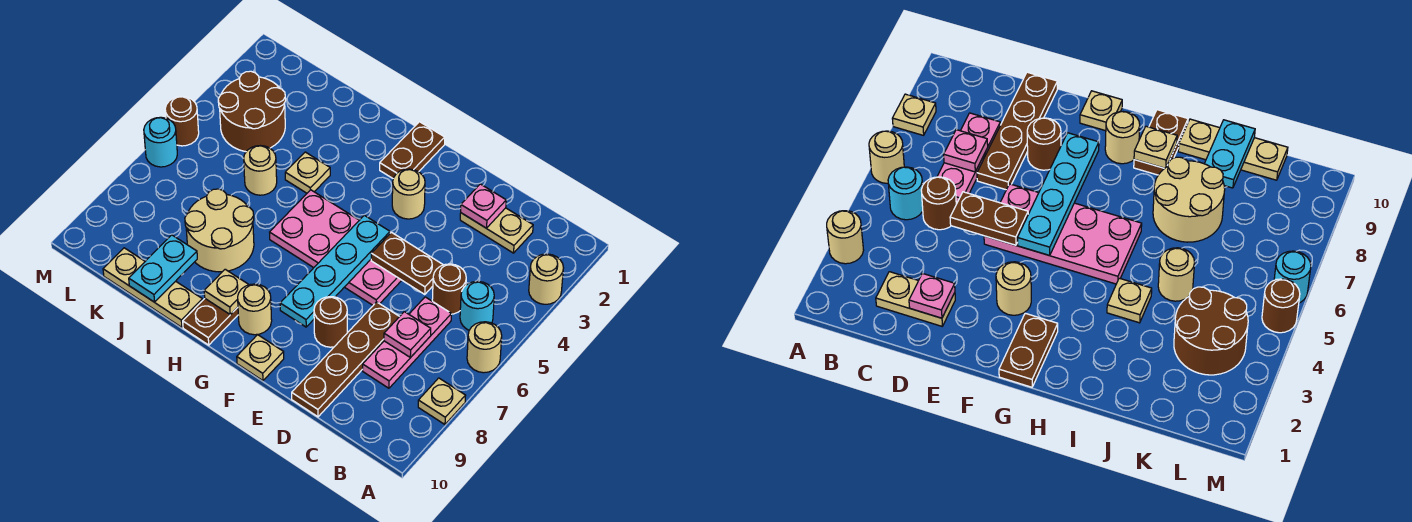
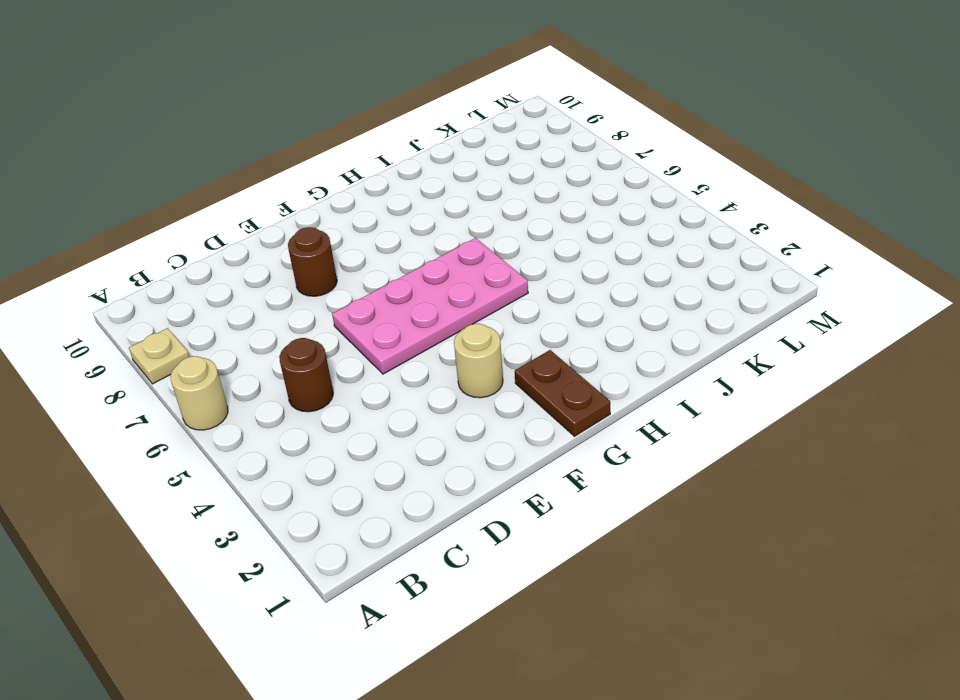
none -> tan round brick A3 level 1
none -> cyan round brick B5 level 1
none -> tan plate C2:D2 level 1

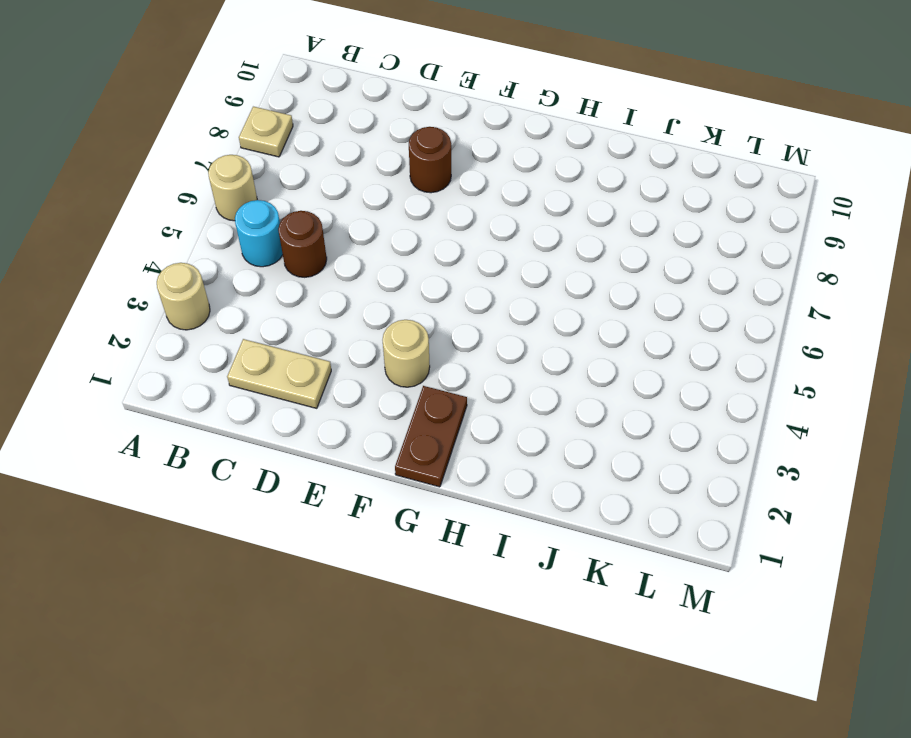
none -> pink plate C6:C8 level 1
none -> brown plate D7:D10 level 1
none -> pink plate E5:H6 level 1

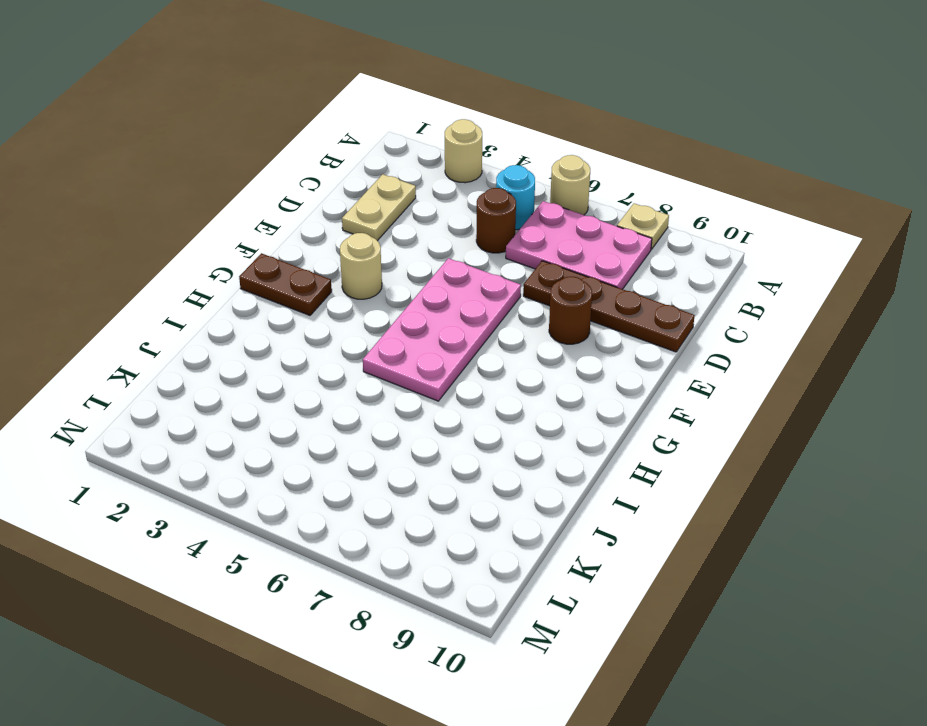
pink plate B6:C8 level 1 -> pink plate C6:C8 level 1
none -> tan plate F10 level 1
none -> tan round brick G9 level 1
none -> brown plate H9:H10 level 1

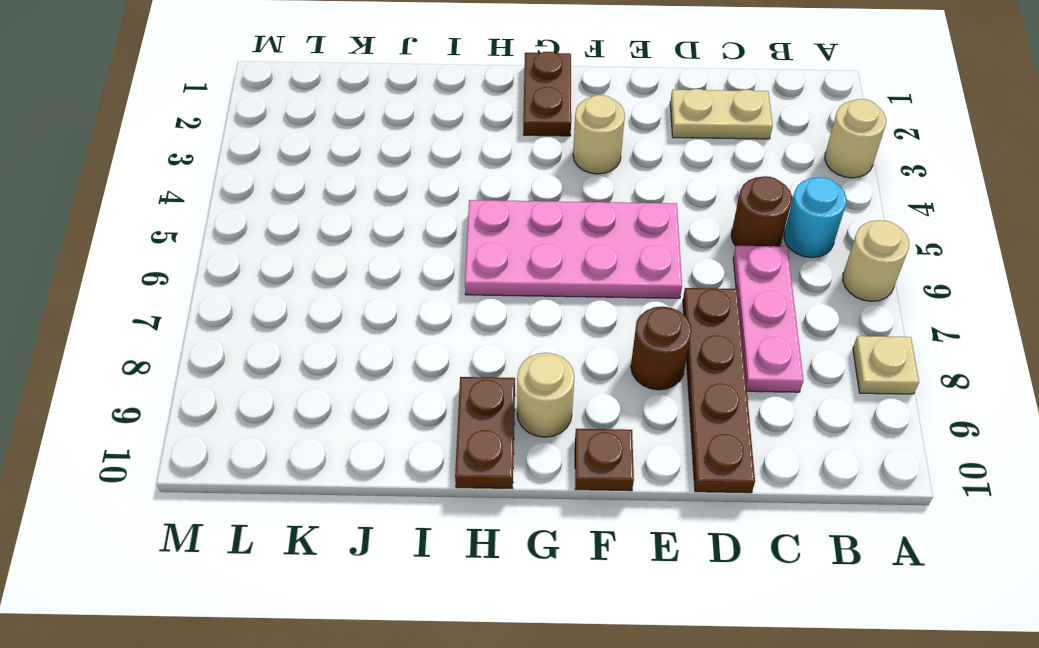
brown plate F10 level 1 -> tan plate F10 level 1
none -> tan plate I4 level 1
none -> tan round brick I7:J8 level 1
none -> tan plate I10:K10 level 1

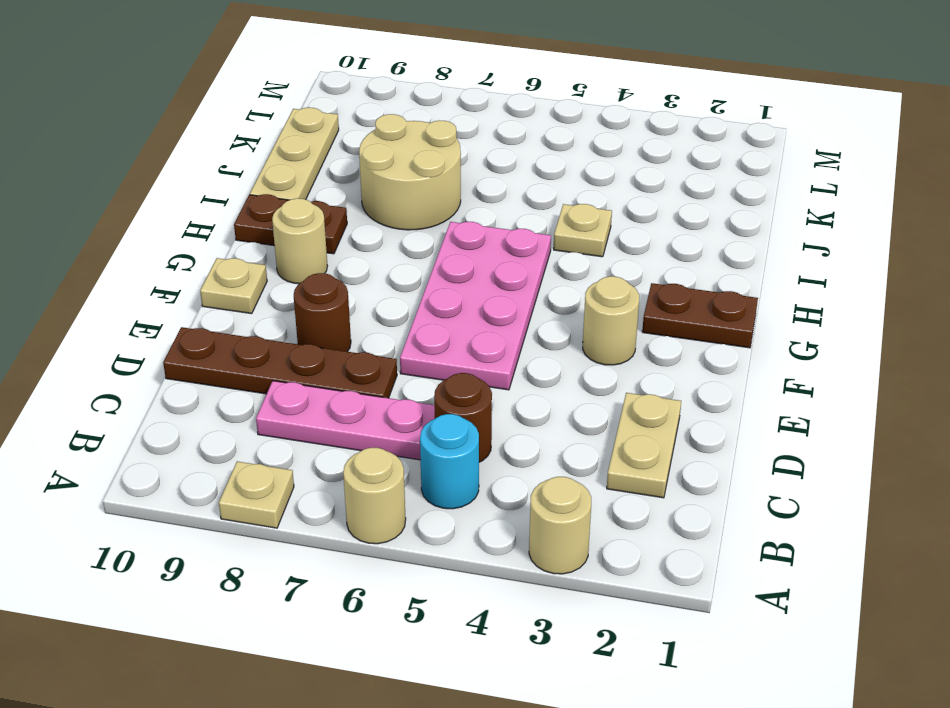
none -> tan round brick J5 level 1
none -> brown round brick K3:L4 level 1
none -> brown round brick M5 level 1

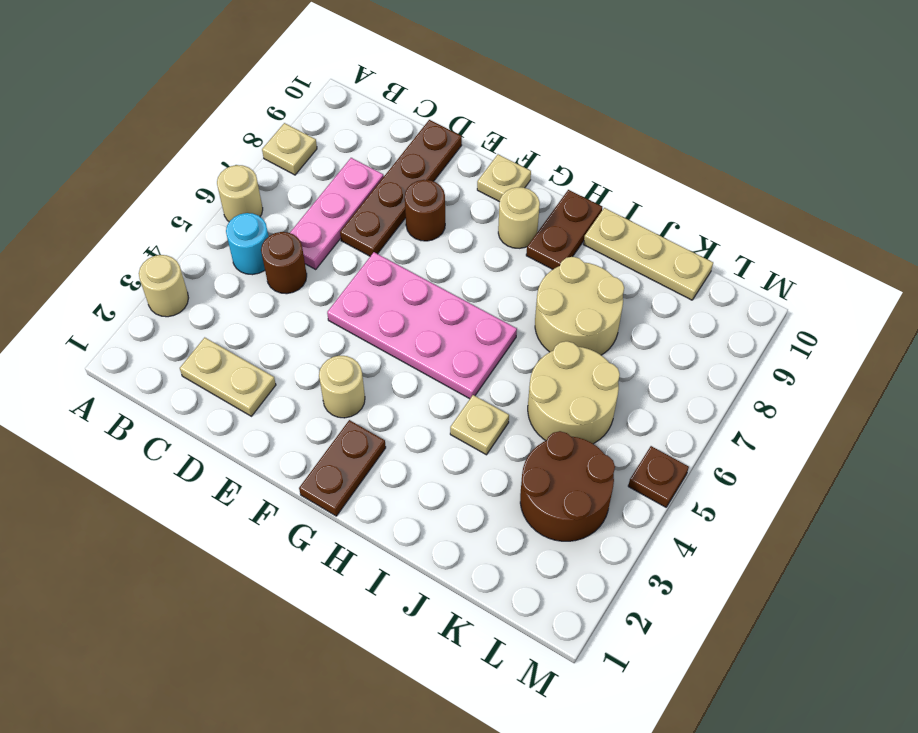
tan round brick J5:K6 level 1 -> tan round brick J5 level 1
brown plate M5 level 1 -> brown round brick M5 level 1
none -> cyan round brick M6 level 1
none -> pink plate C7 level 2
none -> pink plate D2 level 2

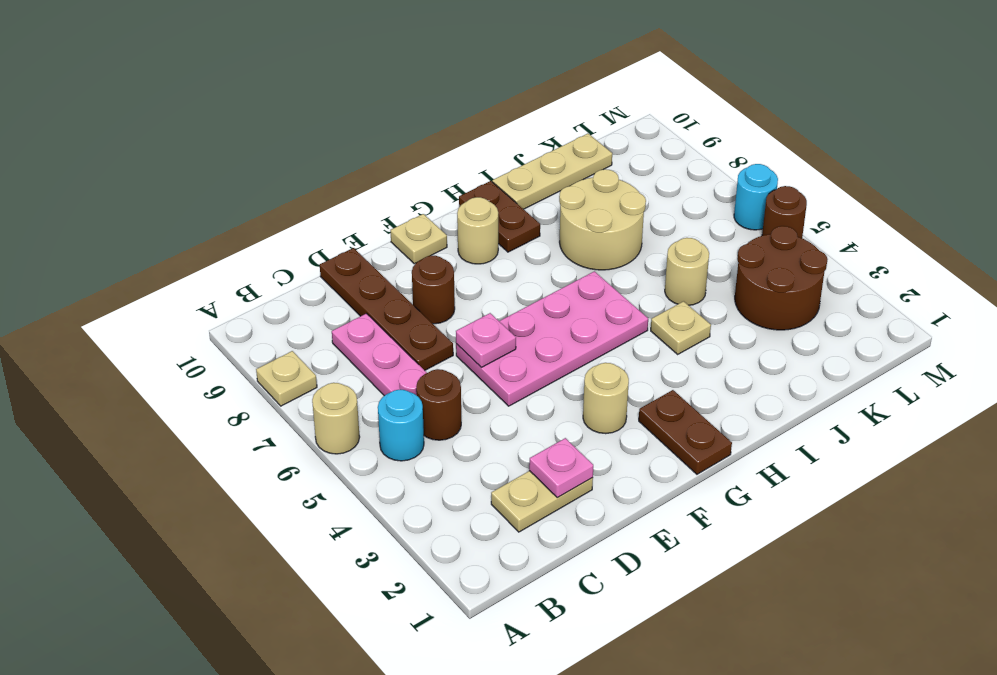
pink plate E6 level 2 -> pink plate C7 level 2
none -> tan round brick A3 level 1
none -> brown plate D5:E5 level 2
none -> cyan plate F5:F8 level 2

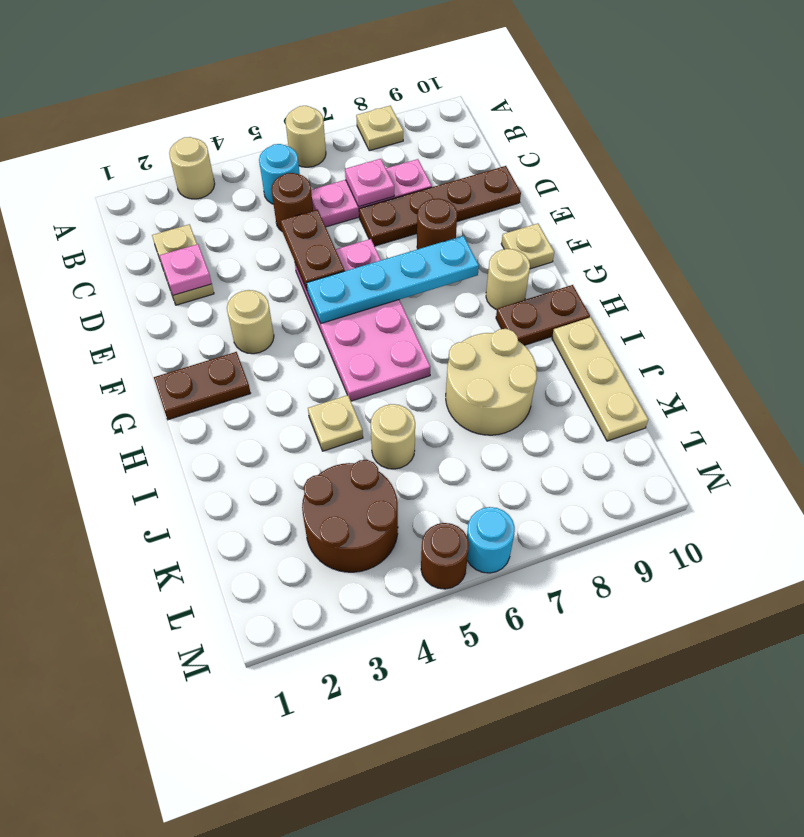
none -> tan plate H9 level 2
none -> cyan plate J9:J10 level 2

